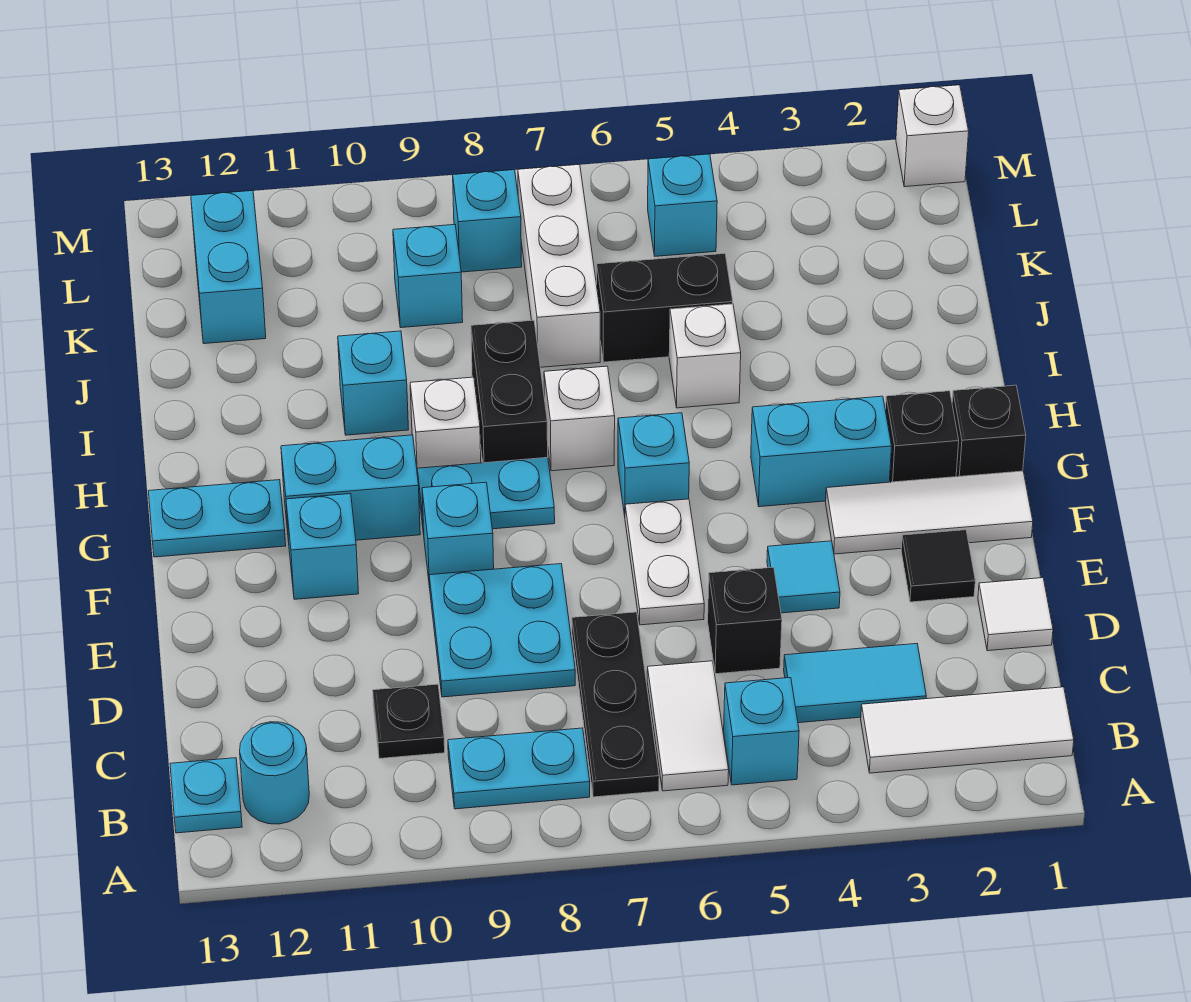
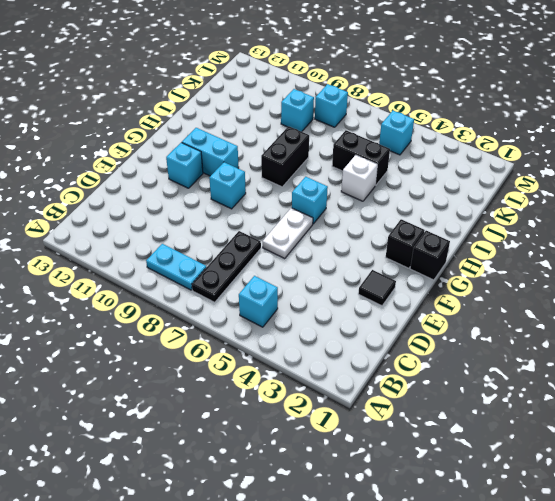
none -> white tile B1:B3 level 1
none -> white tile B6:C6 level 1
none -> cyan round brick B12 level 1
none -> cyan plate B13 level 1

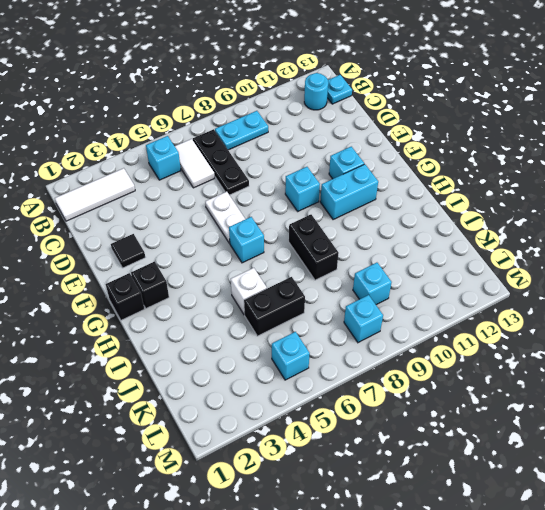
none -> cyan tile C3:C4 level 1
none -> black plate C10 level 1
none -> white tile D1 level 1
none -> black brick D5 level 1

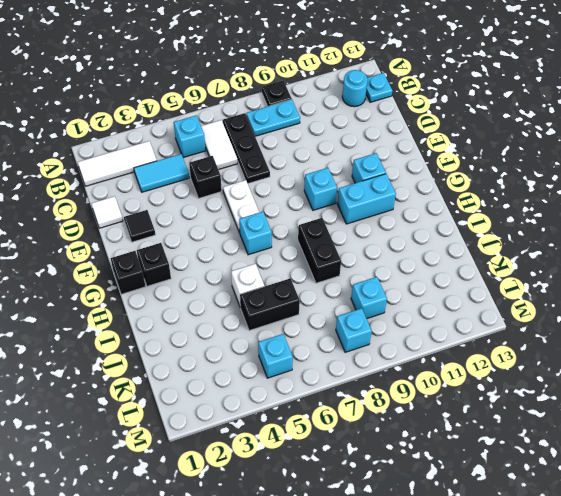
black plate A9 level 1 -> black plate C10 level 1
none -> cyan plate D8:E9 level 1
none -> cyan tile E4 level 1
none -> white tile F1:F3 level 1
none -> cyan brick G3:G4 level 1

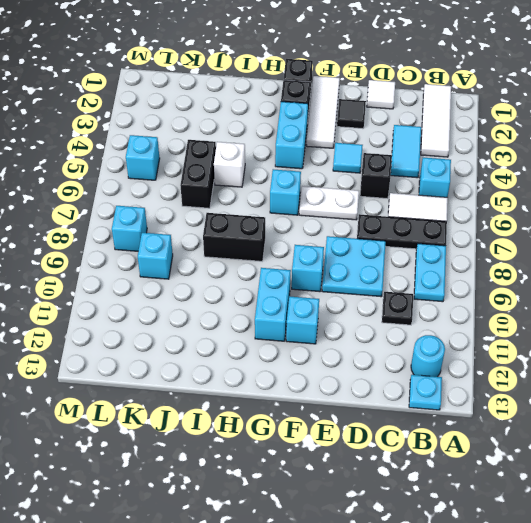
none -> cyan plate G8:G9 level 1
none -> cyan plate G12:G13 level 1
none -> white brick H7 level 1
none -> white brick H9 level 1

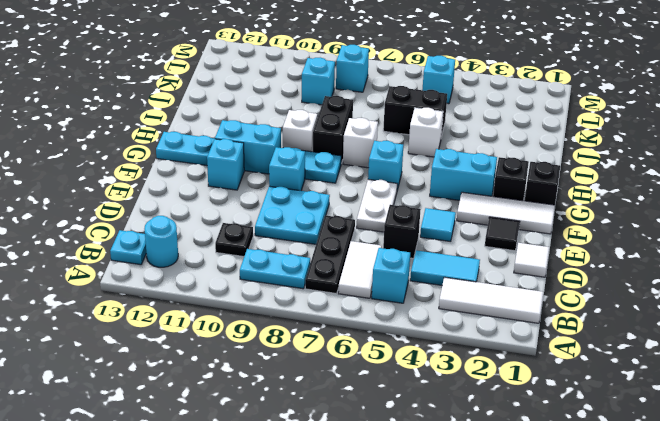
none -> cyan brick I10 level 1
none -> white brick J7:L7 level 1
none -> cyan brick K12:L12 level 1
none -> white brick M1 level 1

